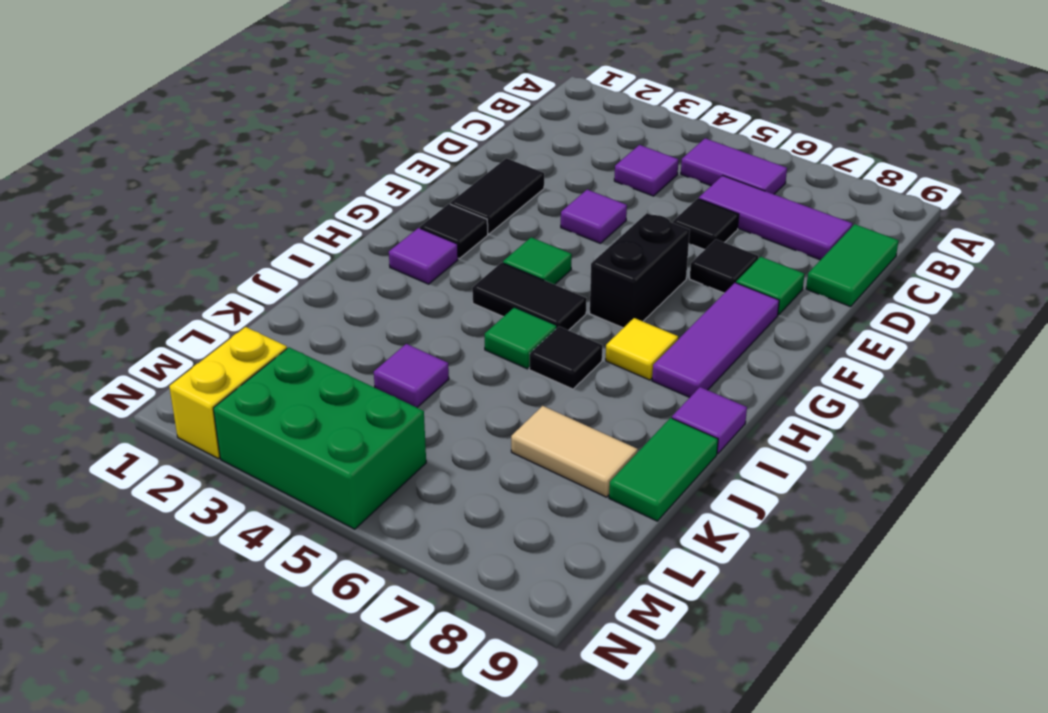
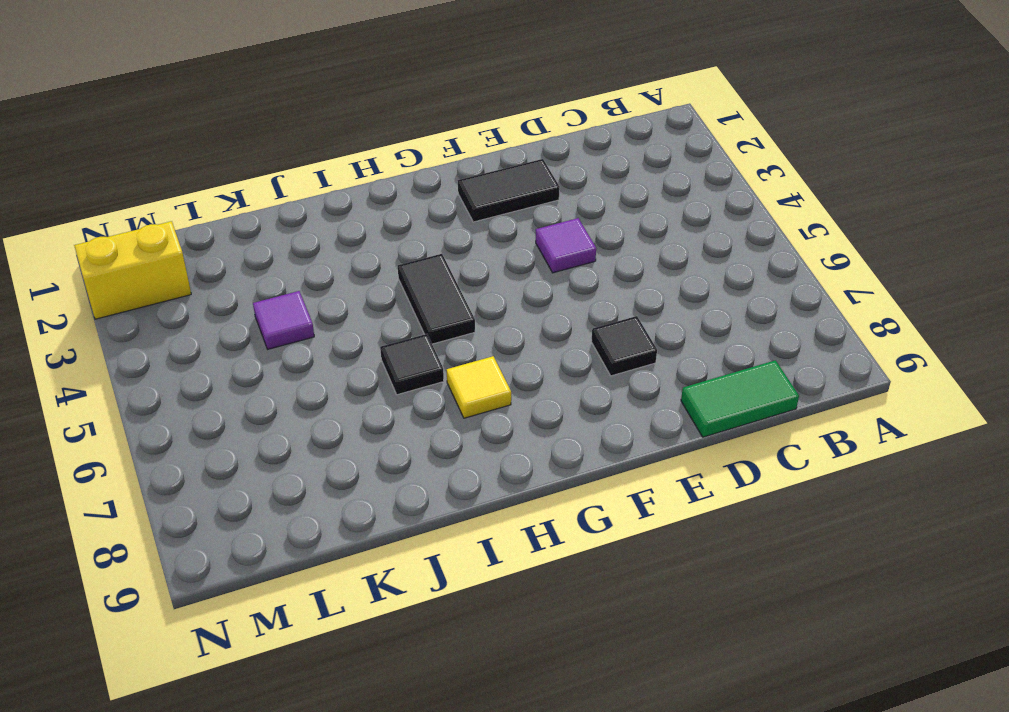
none -> purple tile B5:B6 level 1
none -> purple tile C4 level 1
none -> purple tile C6:C8 level 1

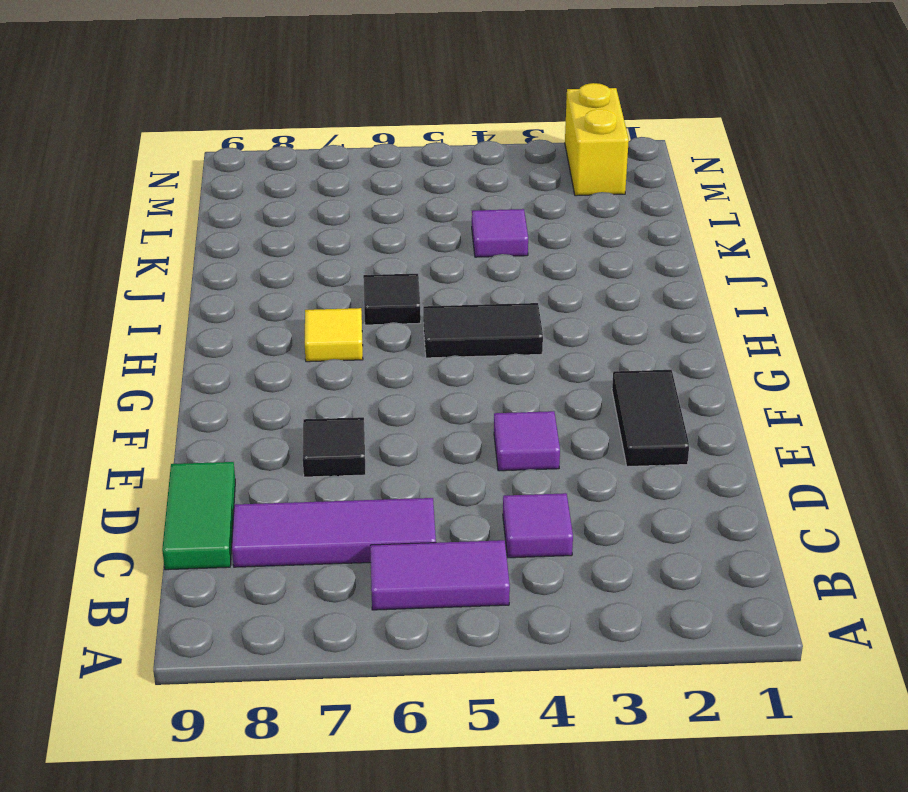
none -> black tile D6 level 1
none -> green tile E8 level 1
none -> black brick F6:G6 level 1

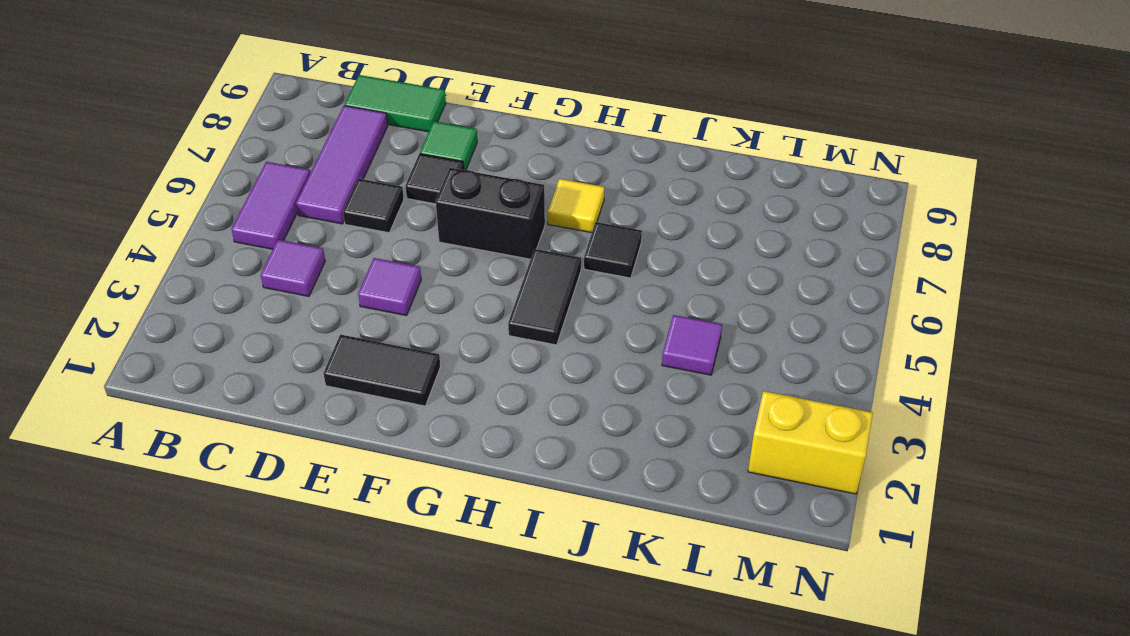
none -> purple tile F8:H8 level 1
none -> black tile G2 level 1
none -> green tile G4 level 1

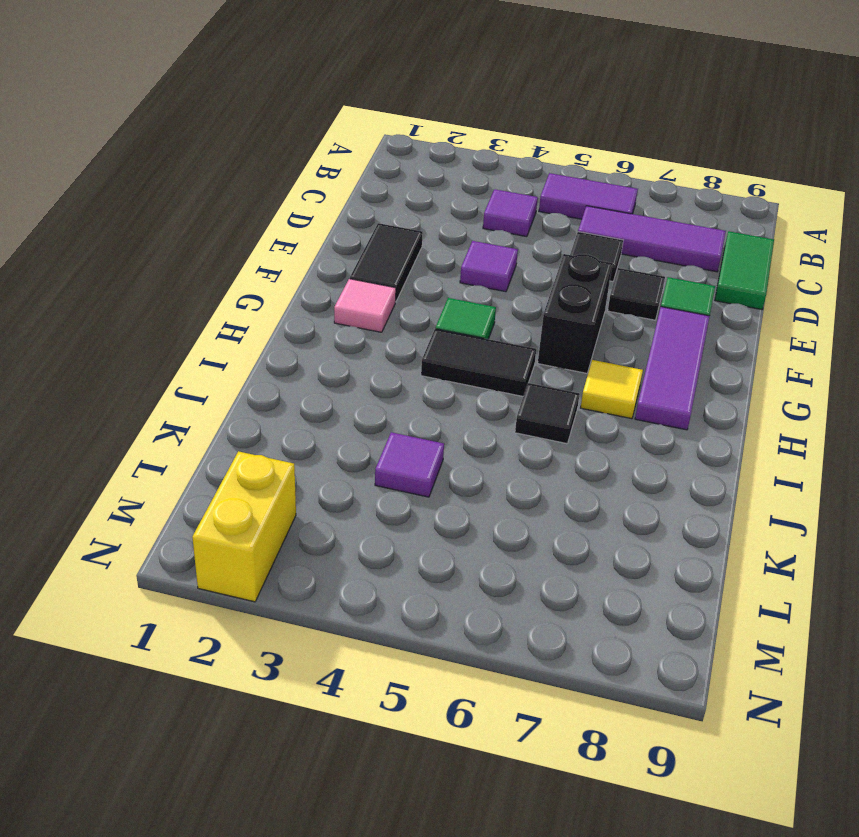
pink tile G2 level 1 -> black tile G2 level 1
none -> purple tile H2 level 1
none -> green tile I5 level 1
none -> purple tile I9 level 1

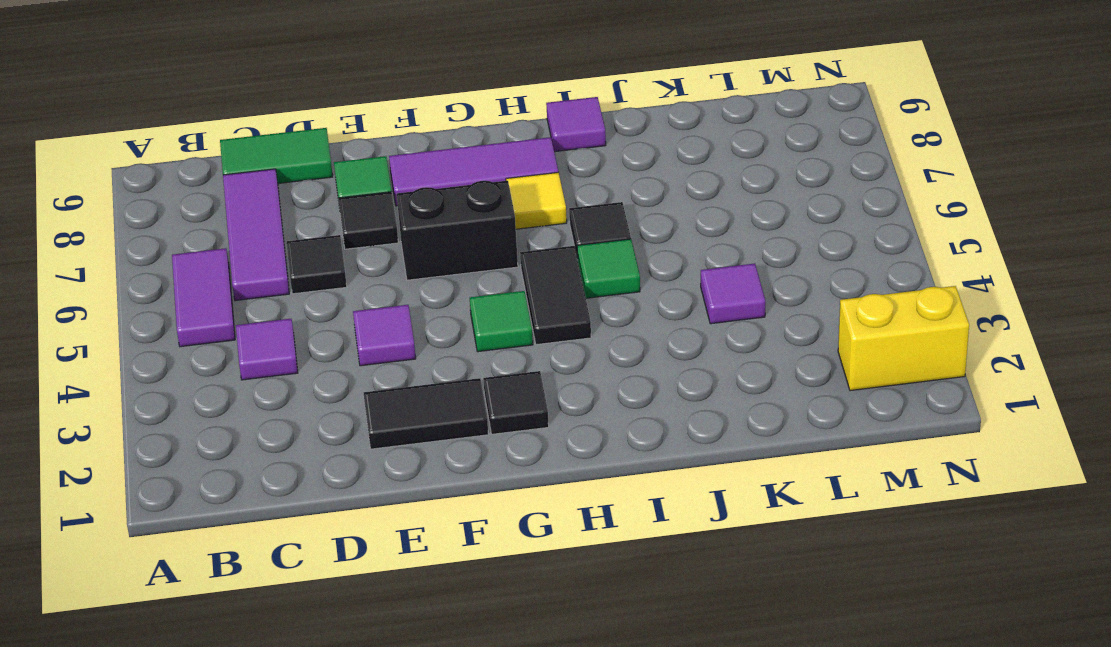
none -> purple tile H2 level 1
none -> green tile J9:K9 level 1
none -> tan tile K7:K8 level 1

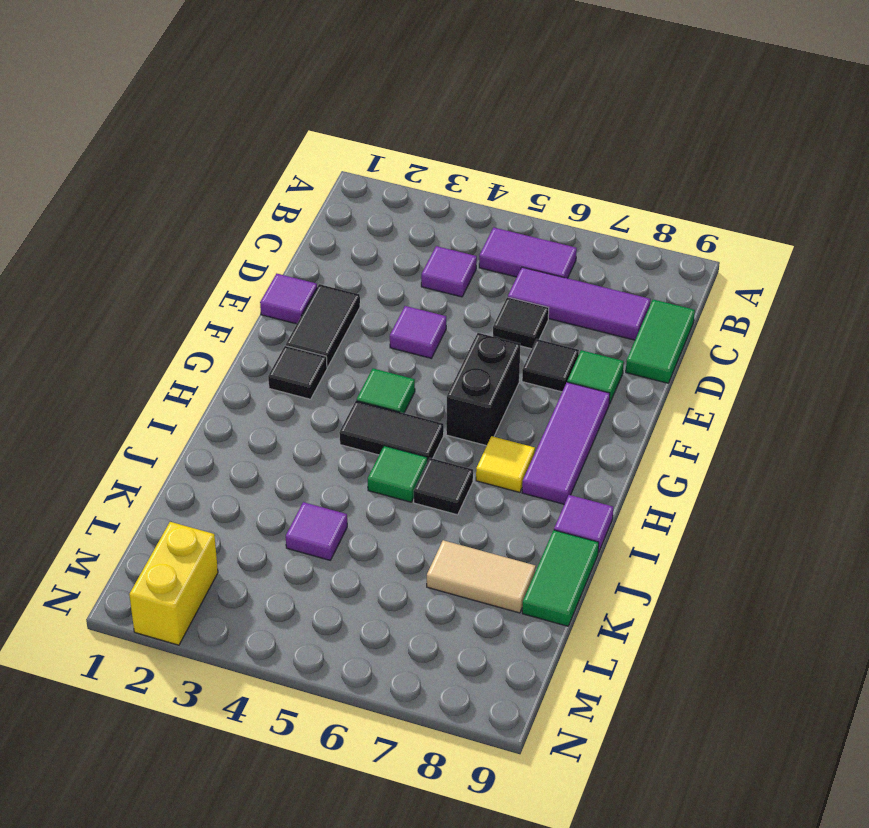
purple tile E1 level 1 -> purple tile H2 level 1
none -> green brick M3:N5 level 1

